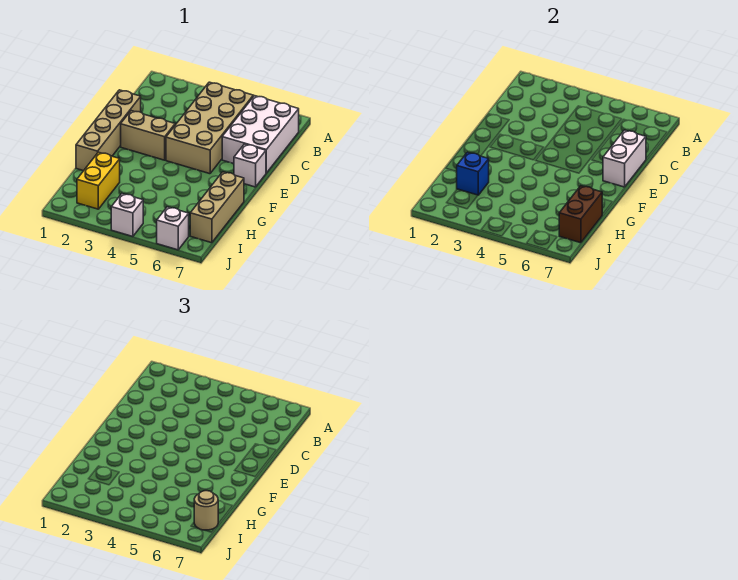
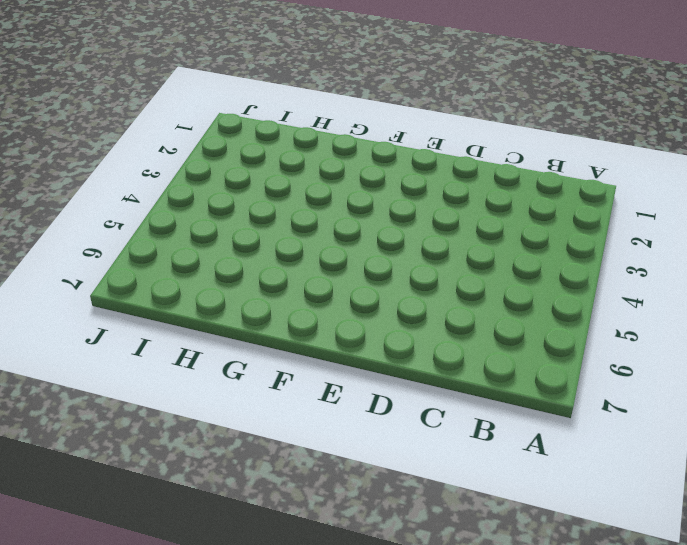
none -> tan brick B4:E5 level 1
none -> white brick B6:D7 level 1
none -> tan brick D1:G1 level 1

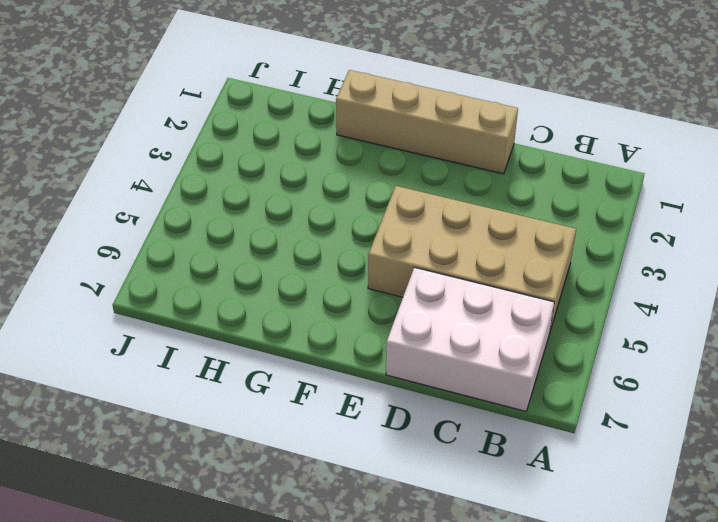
none -> tan brick E2:E3 level 1
none -> white brick E7 level 1
none -> tan brick G7:I7 level 1

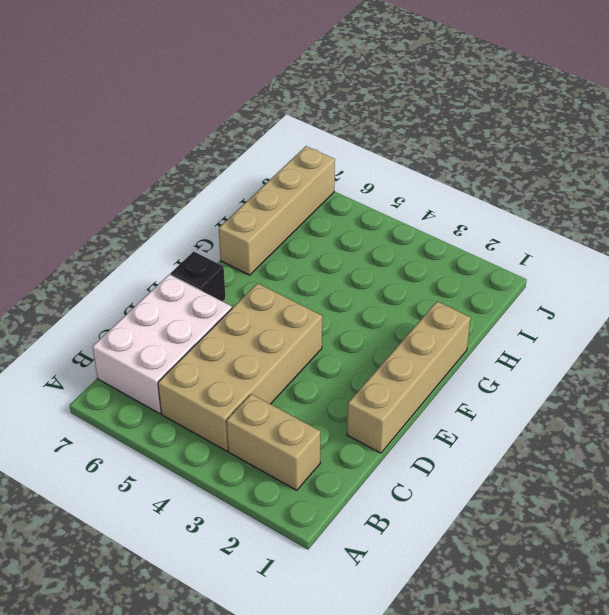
tan brick B2:B3 level 1 -> tan brick E2:E3 level 1
black brick E7 level 1 -> white brick E7 level 1
tan brick G7:J7 level 1 -> tan brick G7:I7 level 1
none -> yellow brick H2:I2 level 1
none -> white brick J4 level 1
none -> white brick J6 level 1

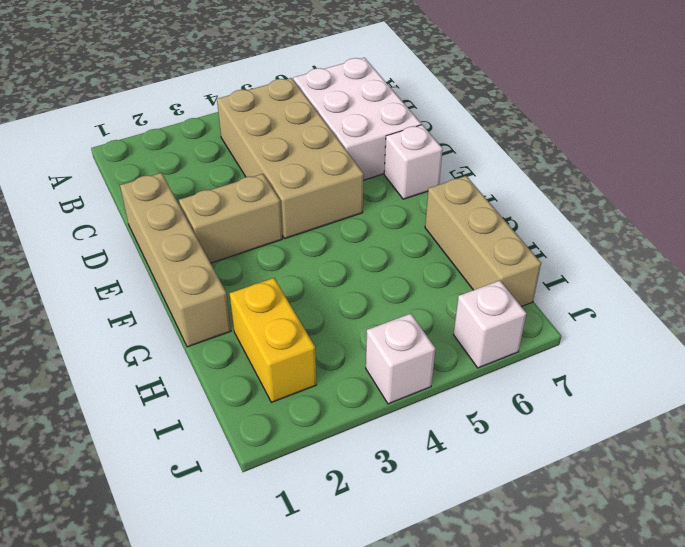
none -> white brick D7:E7 level 2
none -> blue brick H2 level 2
none -> brown brick H7:I7 level 2

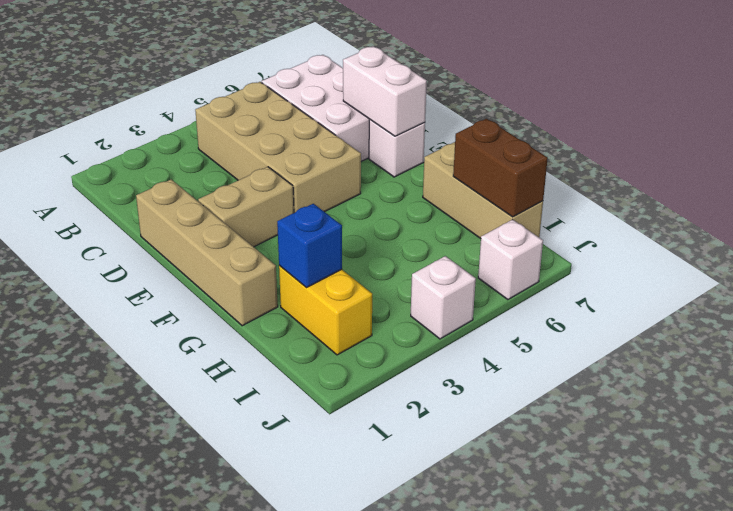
none -> tan round brick I7 level 3

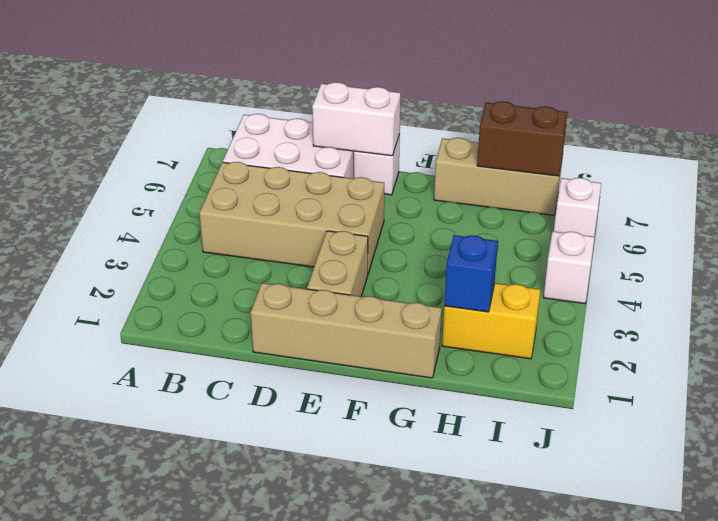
none -> tan round brick I7 level 3

